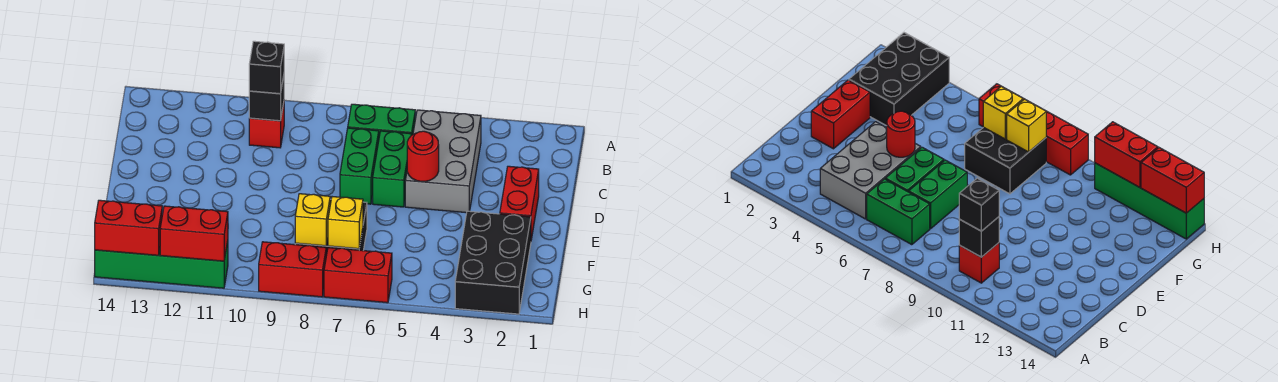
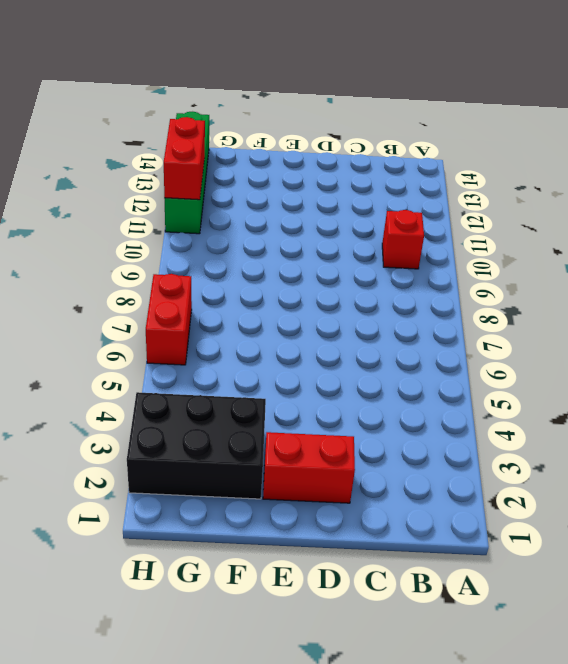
none -> grey brick B4:D5 level 1
none -> green brick B6:B7 level 1
none -> green brick C6:D6 level 1

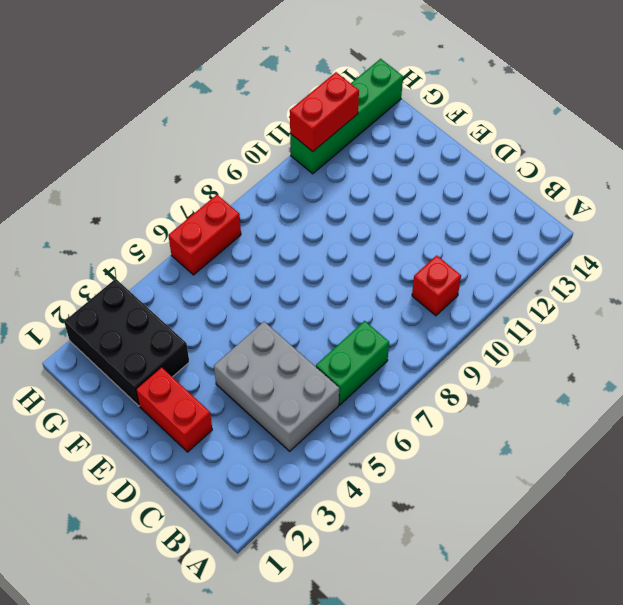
none -> green brick C6:D6 level 1
none -> green brick C7:D7 level 1
none -> black brick F7:G8 level 1

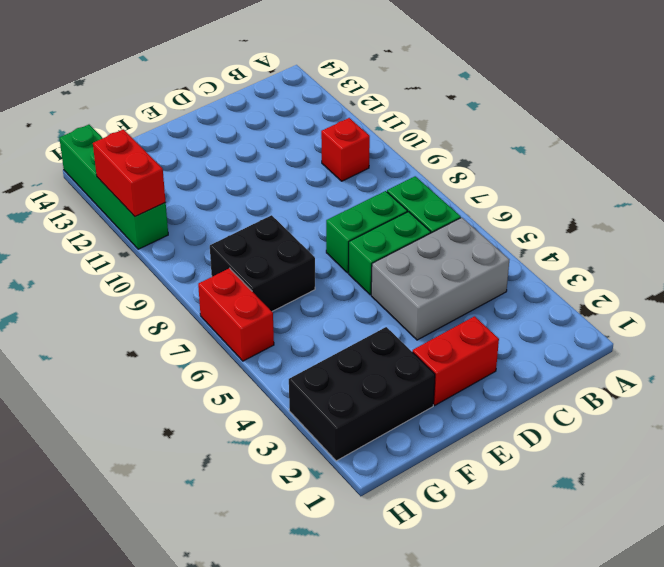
none -> red brick H8:H9 level 1
none -> black brick B10 level 2
none -> red round brick D5 level 2

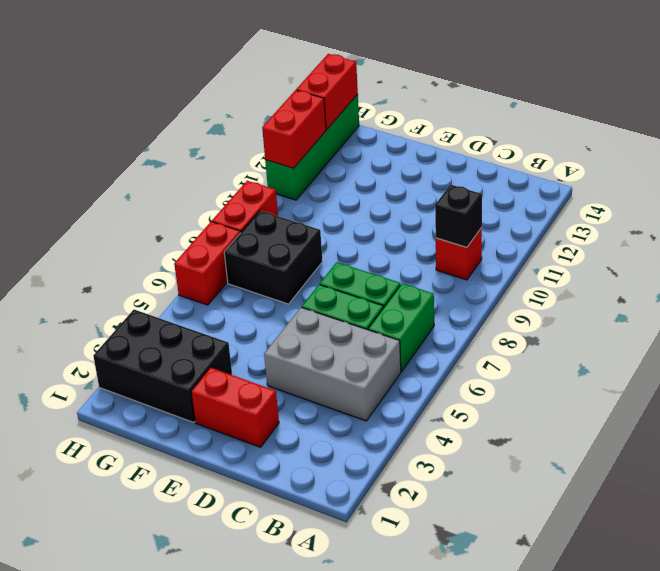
none -> red round brick D5 level 2
none -> yellow brick G7 level 2
none -> yellow brick G8 level 2

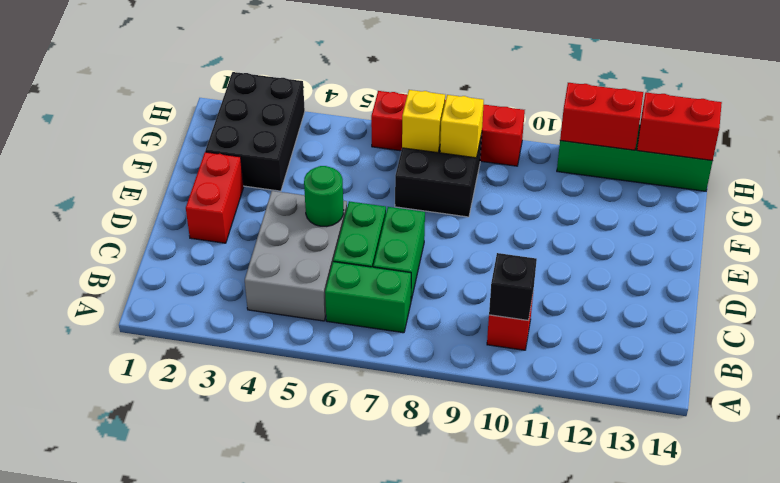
green round brick D5 level 2 -> red round brick D5 level 2
none -> black brick B10 level 3

